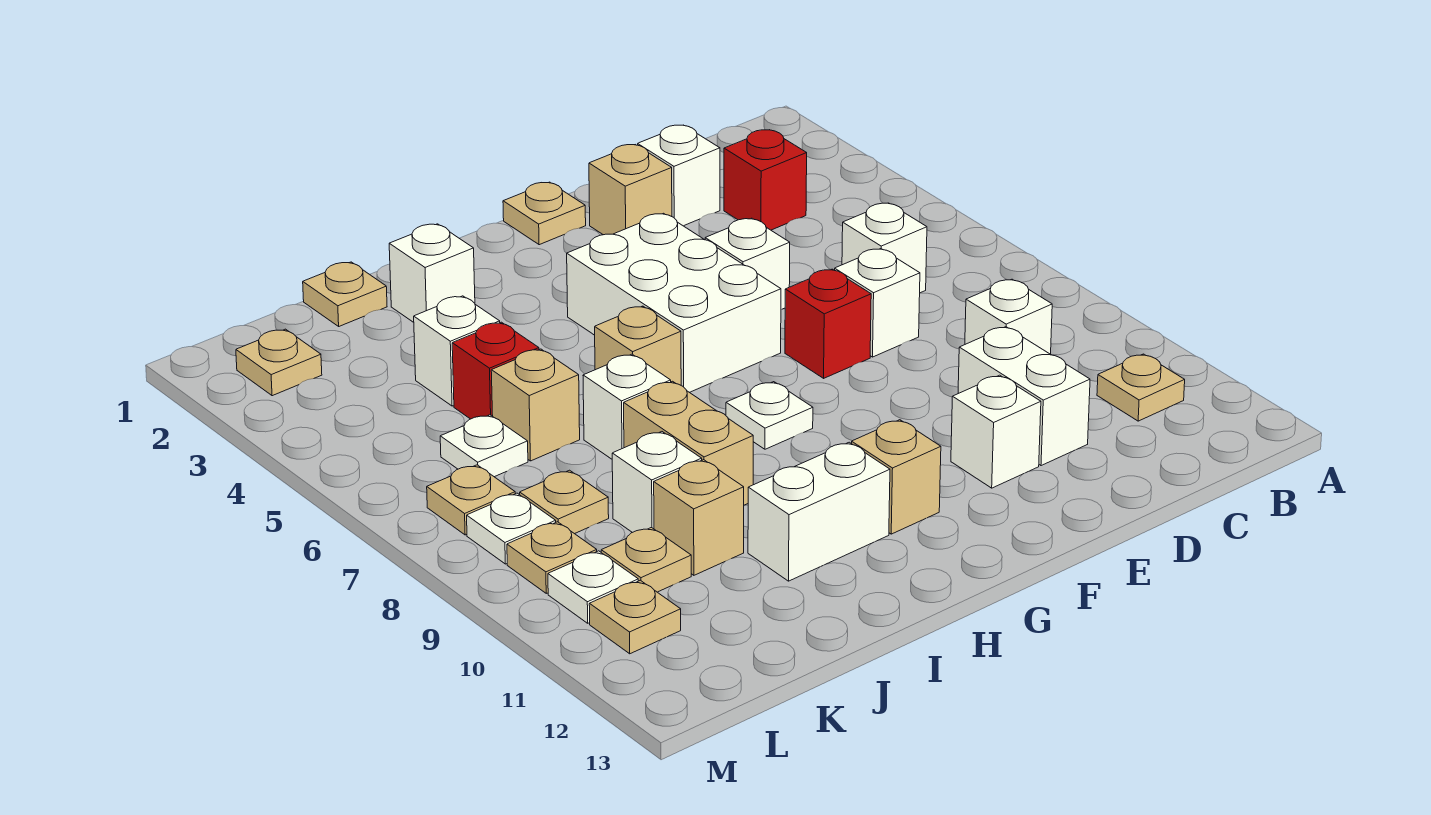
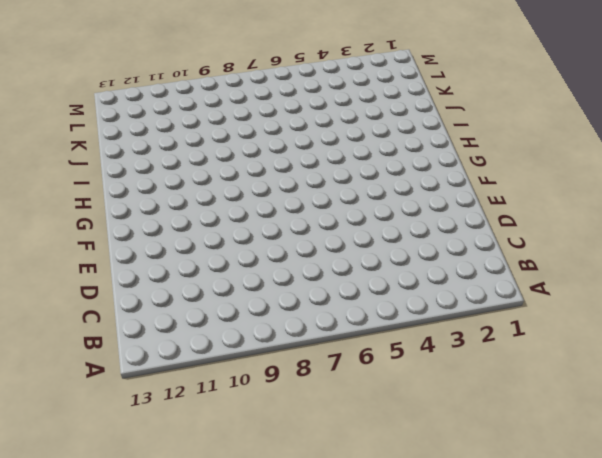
none -> tan plate B11 level 1
none -> red brick C3 level 1
none -> white brick C6 level 1
none -> white brick C9 level 1

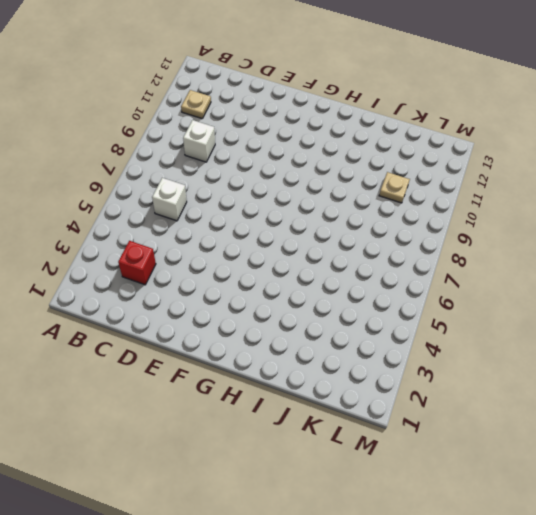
none -> white brick D2 level 1
none -> white brick D7 level 1
none -> white brick D10:D11 level 1
none -> tan brick E2 level 1

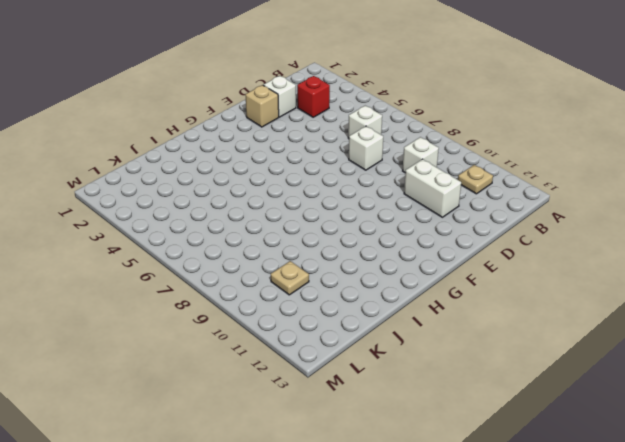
none -> white brick E5 level 1
none -> red brick E7 level 1
none -> white brick E11 level 1
none -> tan plate F1 level 1

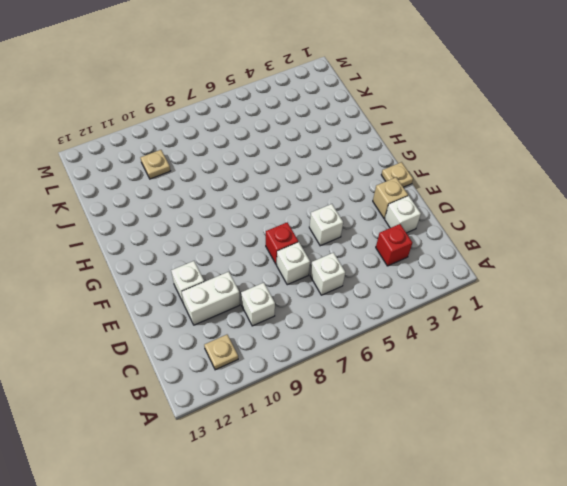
none -> white brick F4:G6 level 1
none -> white plate G8 level 1
none -> tan brick G11 level 1
none -> tan brick H6 level 1

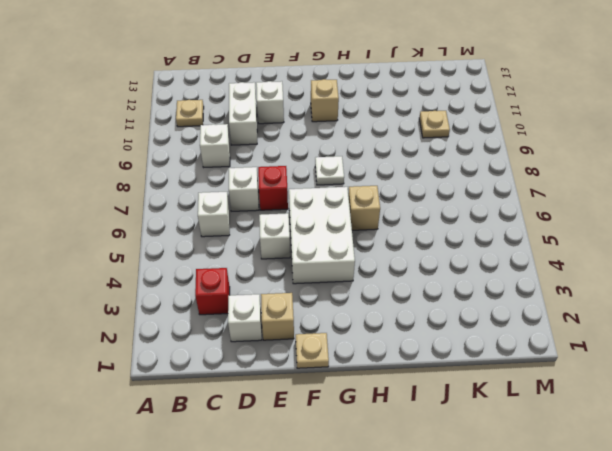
none -> white brick H11:I11 level 1
none -> white brick I2 level 1
none -> white brick I7 level 1
none -> tan brick I8:I9 level 1

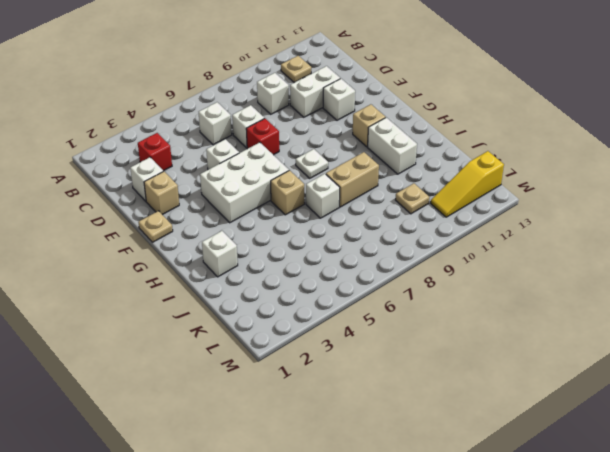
yellow slope L11:L13 level 1 top 13 -> tan plate L11 level 1
none -> tan plate J1 level 1
none -> white brick J4 level 1
none -> red brick J5 level 1
none -> tan brick J6 level 1

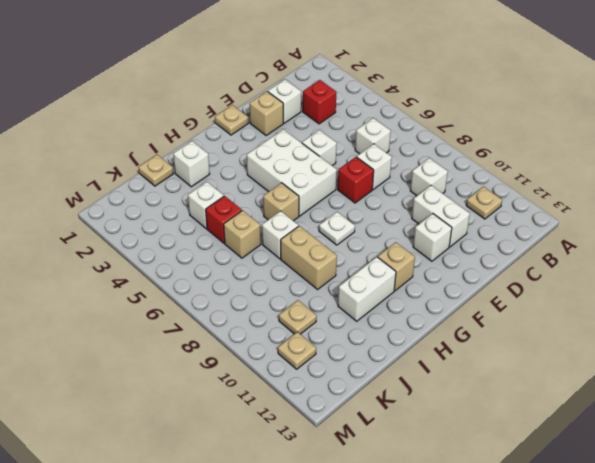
none -> white brick J9 level 1
none -> tan brick J10 level 1
none -> white plate K6 level 1
none -> tan plate K8 level 1

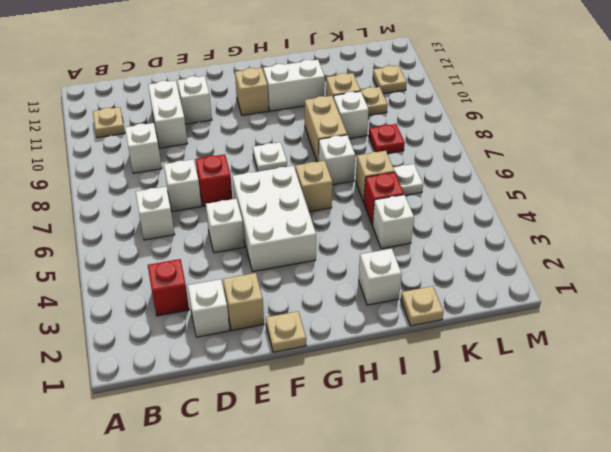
red plate K8 level 1 -> tan plate K8 level 1
none -> tan plate L2 level 1
none -> tan plate L7 level 1
none -> white plate L8 level 1
none -> tan plate L9 level 1

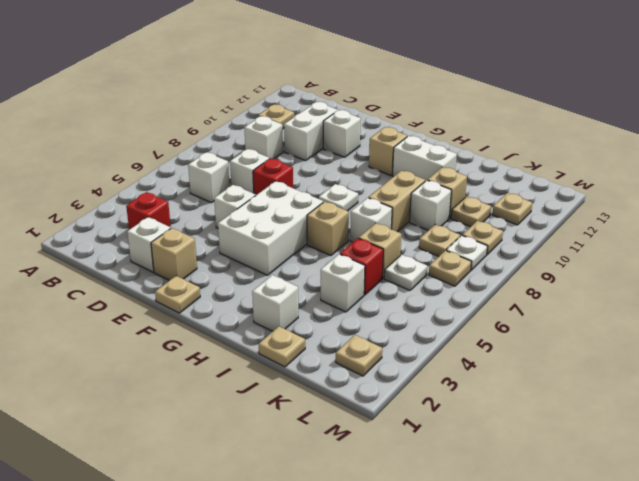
none -> white plate L10 level 1

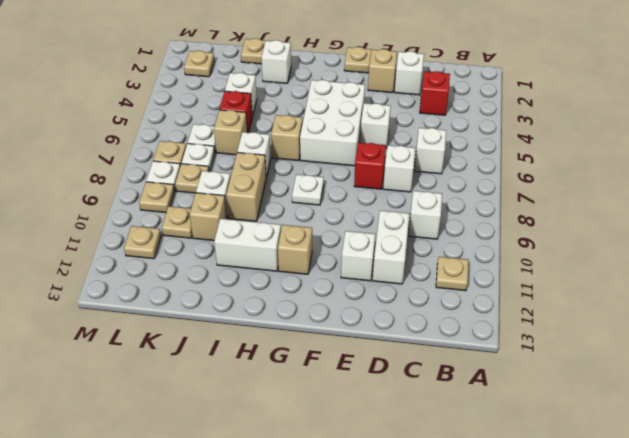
white plate K7 level 1 -> white plate L10 level 1

